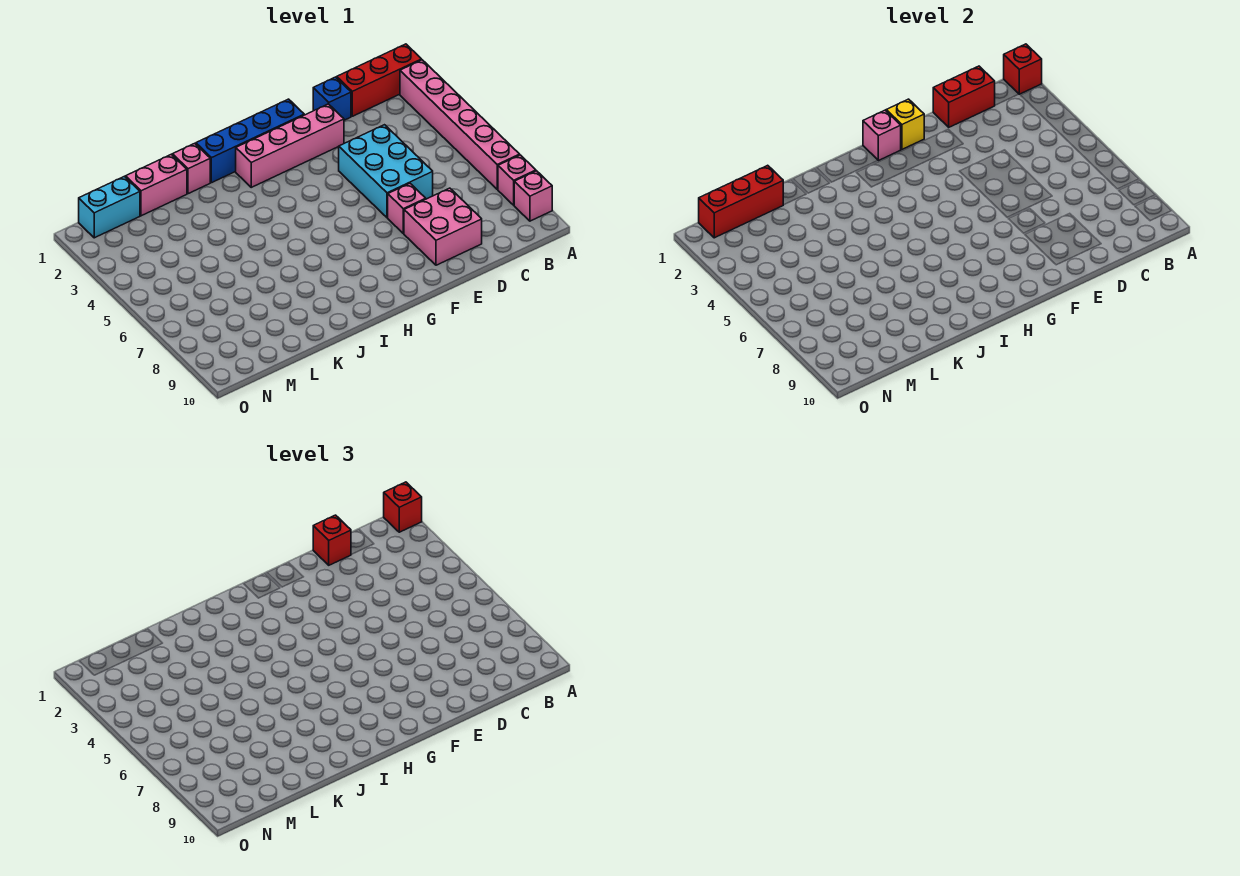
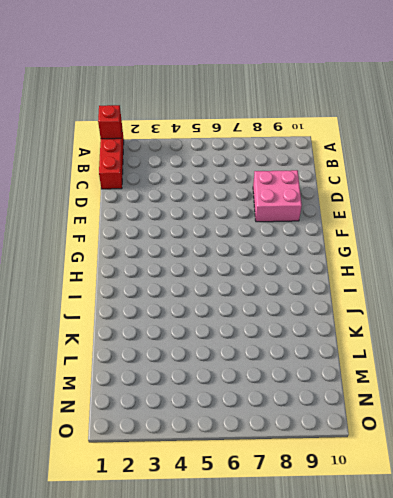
none -> pink brick A2:A7 level 1
none -> pink brick A8 level 1
none -> pink brick A9 level 1

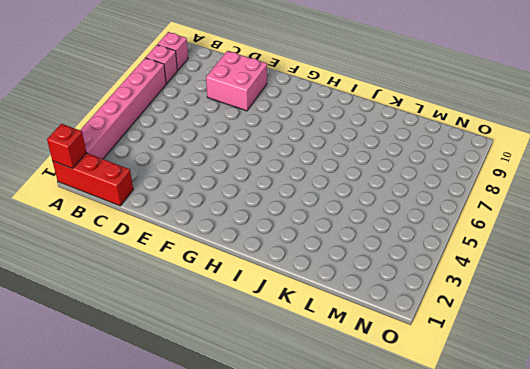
none -> blue brick D1 level 1
none -> cyan brick D4:E6 level 1
none -> pink brick E2:H2 level 1

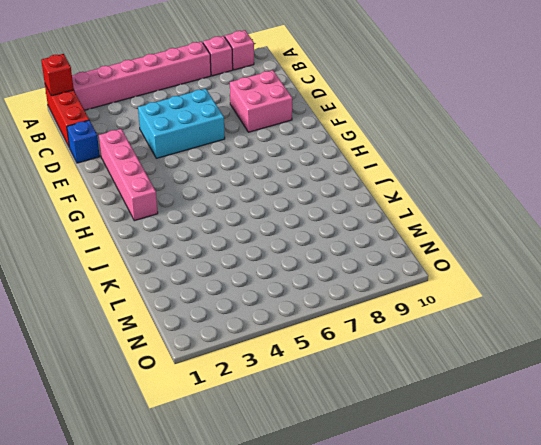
none -> pink brick E7 level 1
none -> blue brick F1:I1 level 1
none -> pink brick J1 level 1

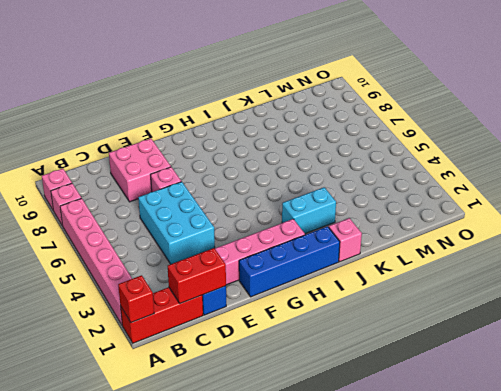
cyan brick I3:J3 level 1 -> cyan brick M1:N1 level 1
none -> pink brick K1:L1 level 1
none -> yellow brick F1 level 2
none -> pink brick G1 level 2

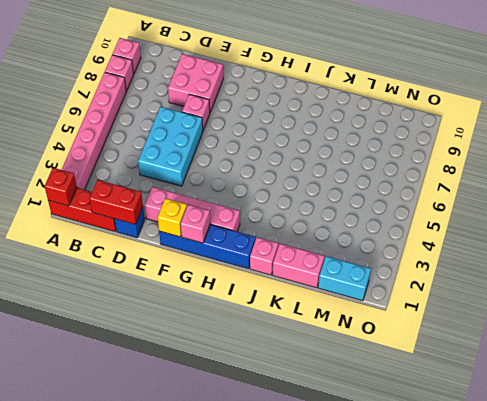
none -> red brick L1:N1 level 2
none -> red brick A1 level 3
none -> red brick D1 level 3

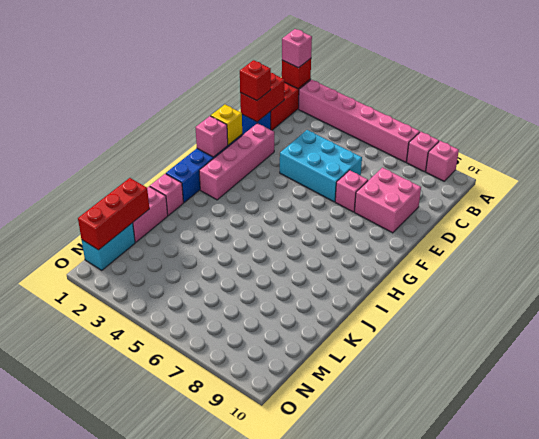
pink brick A1 level 3 -> red brick A1 level 3

